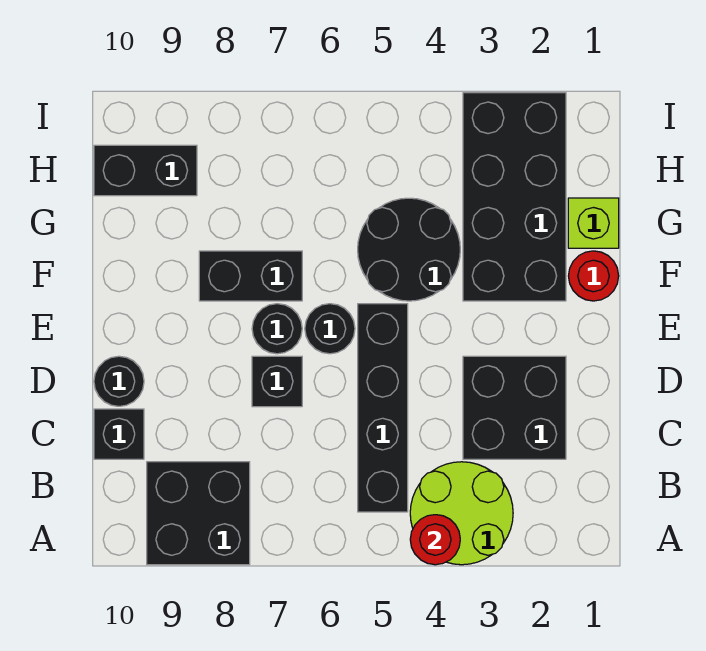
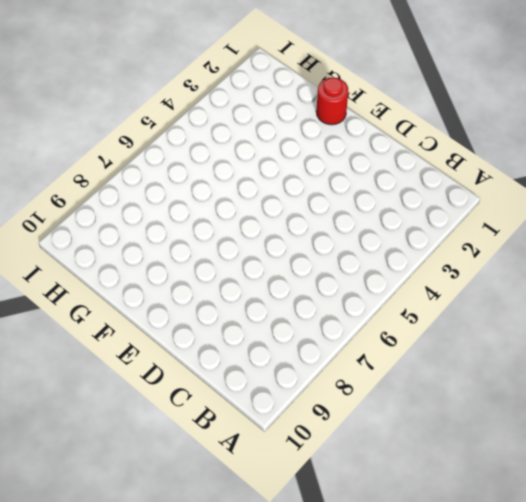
none -> lime round brick A3:B4 level 1
none -> black brick A8:B9 level 1
none -> black brick B5:E5 level 1

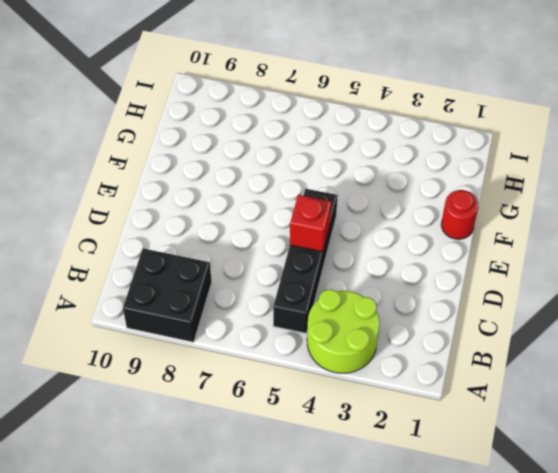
red brick D5 level 2 -> none
none -> black brick C2:D3 level 1
none -> black brick C10 level 1
none -> black brick D7 level 1

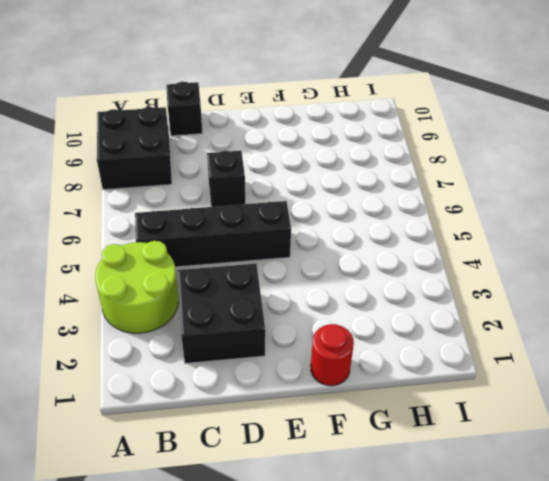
none -> black round brick D10 level 1
none -> black round brick E6 level 1
none -> black round brick E7 level 1

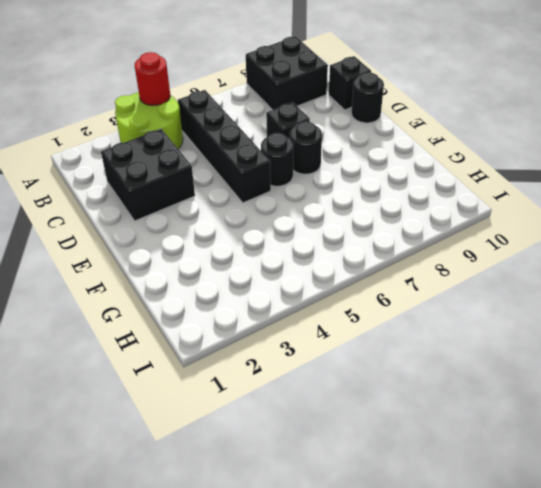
none -> red round brick F1 level 1
none -> black brick F2:I3 level 1
none -> black round brick F4:G5 level 1

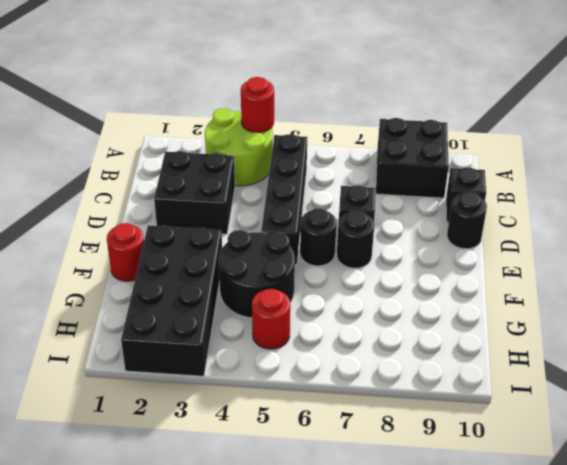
red round brick H5 level 1 -> none
none -> black brick F7:F8 level 1
none -> lime brick G1 level 1
none -> black brick H9:H10 level 1

